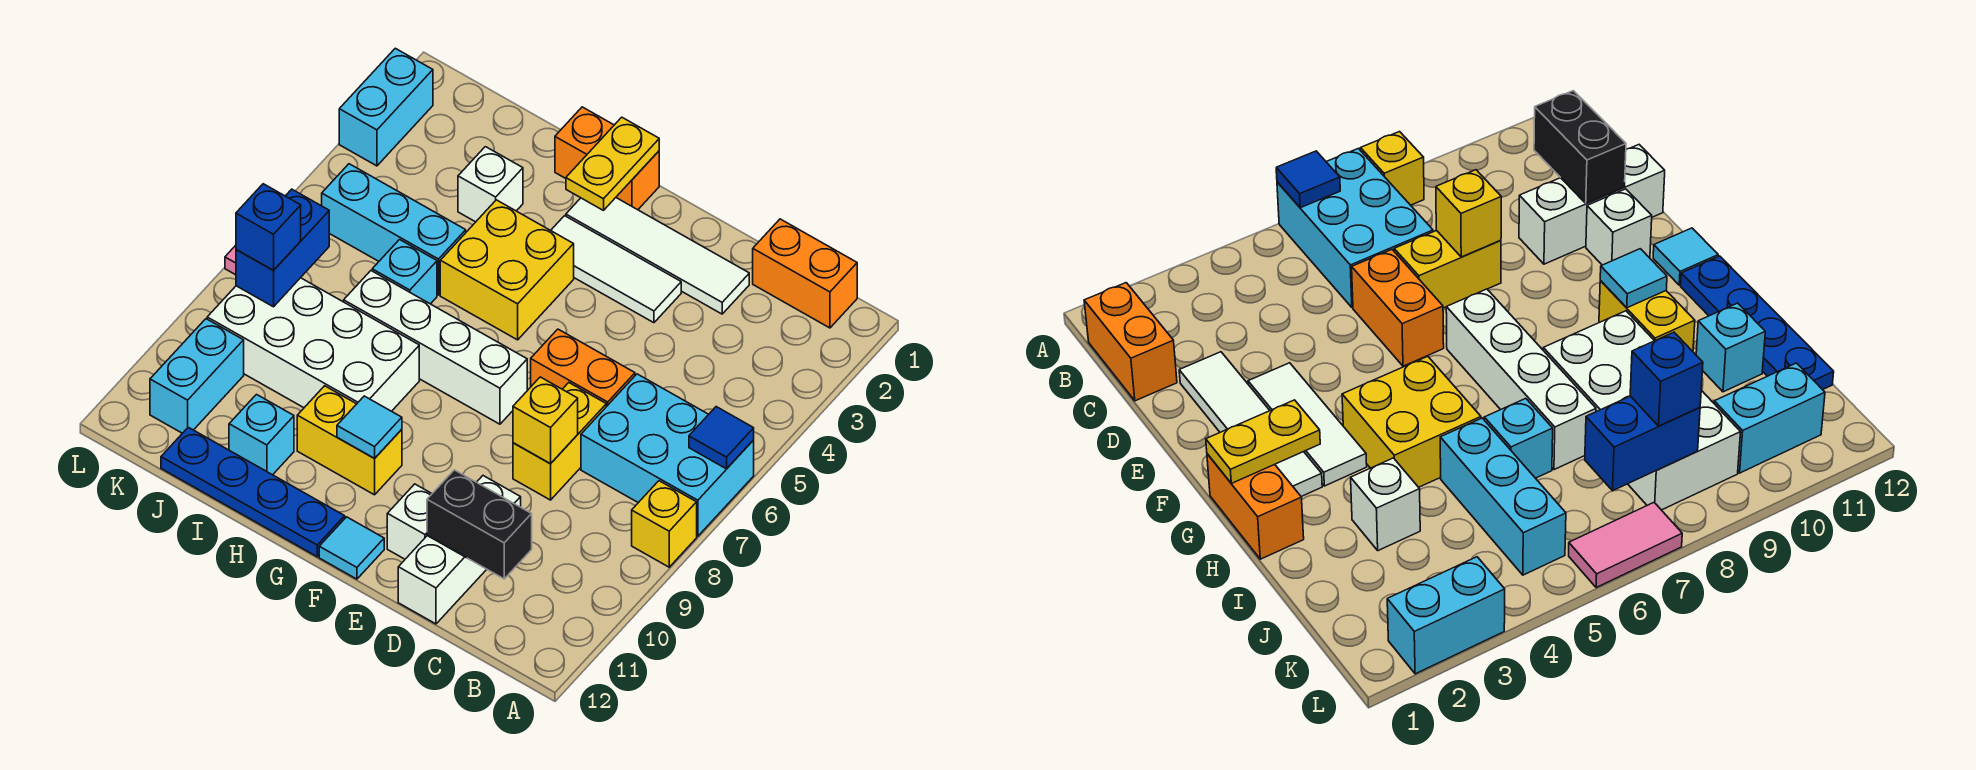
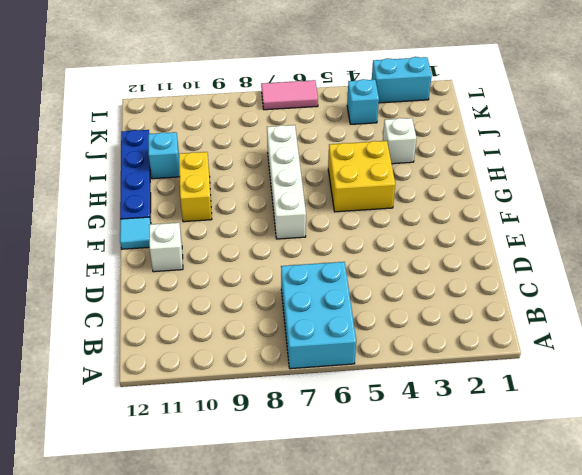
cyan brick K4 level 1 -> cyan brick I6 level 1
none -> yellow brick A8 level 1
none -> orange brick B1:C1 level 1
none -> white tile D2:G2 level 1
none -> orange brick D6:E6 level 1

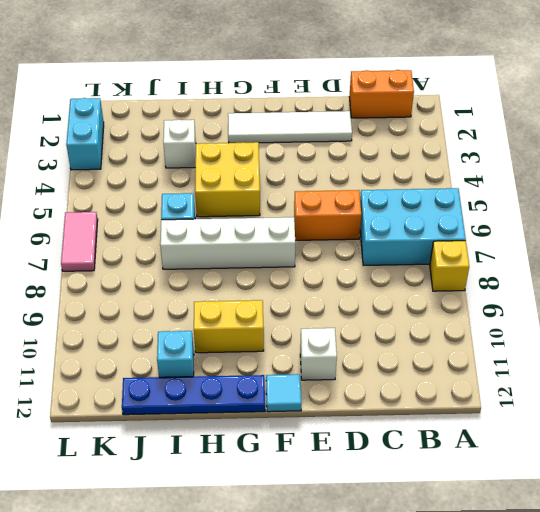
none -> yellow brick D7:D8 level 1
none -> white brick D10:D12 level 1
none -> white tile E3:G3 level 1
none -> orange brick G1:H1 level 1

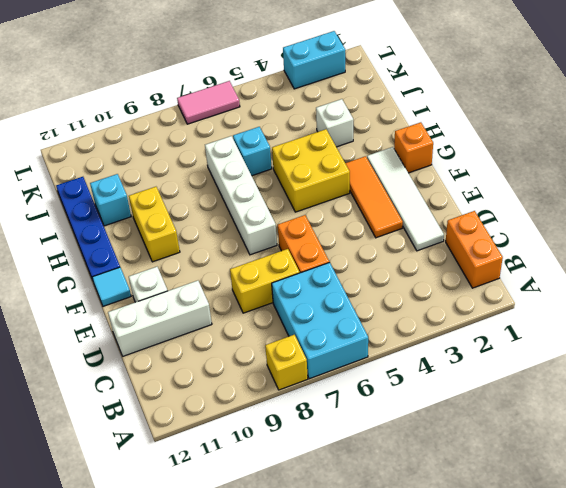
orange tile E3:G3 level 1 -> white tile E3:G3 level 1
orange brick G1 level 1 -> orange brick G1:H1 level 1
none -> white brick H8:K9 level 1
none -> cyan brick I5:K5 level 1
none -> cyan brick K10:K11 level 1
none -> blue tile A6 level 2

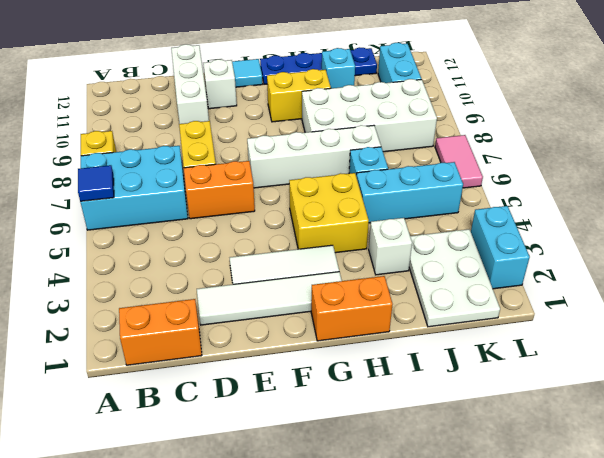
white plate J1:K3 level 1 -> none
none -> black brick C11:D11 level 2
none -> yellow brick D8 level 2
none -> yellow plate G1:G2 level 2
none -> cyan tile G10 level 2

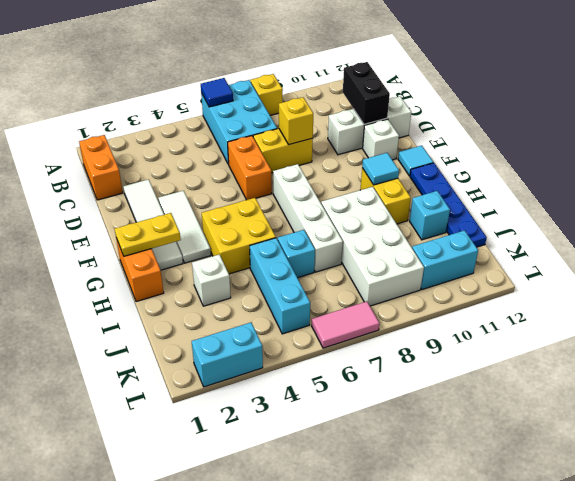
none -> blue brick K7:K8 level 2
none -> blue brick K8 level 3

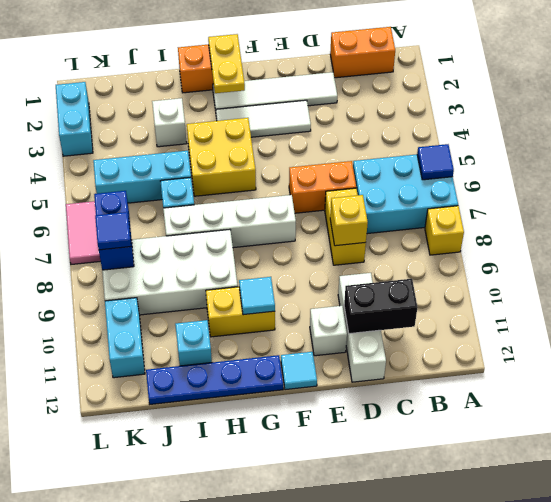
blue tile K8 level 3 -> blue brick K8 level 3

